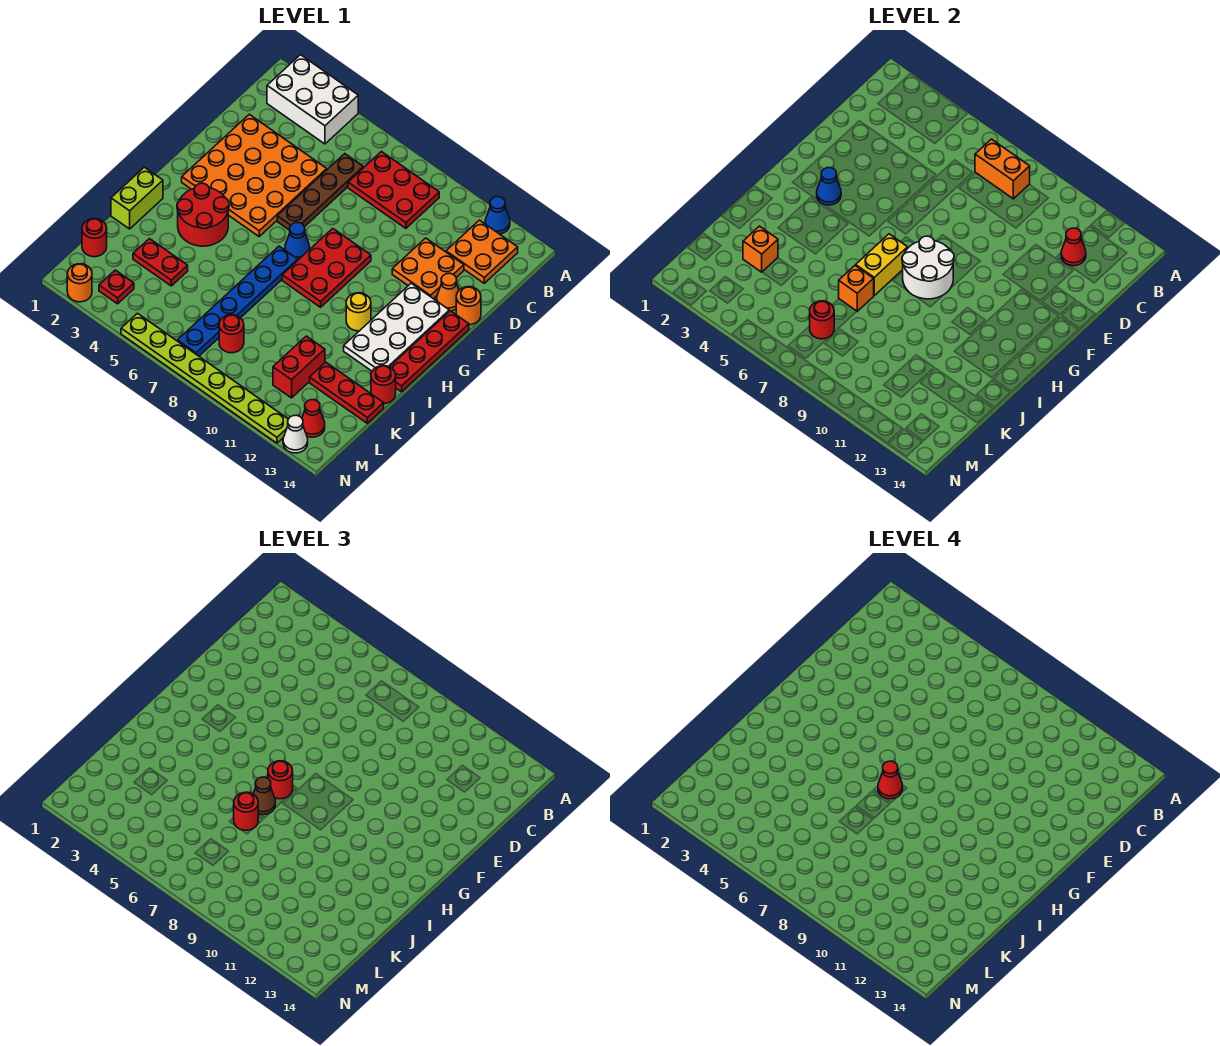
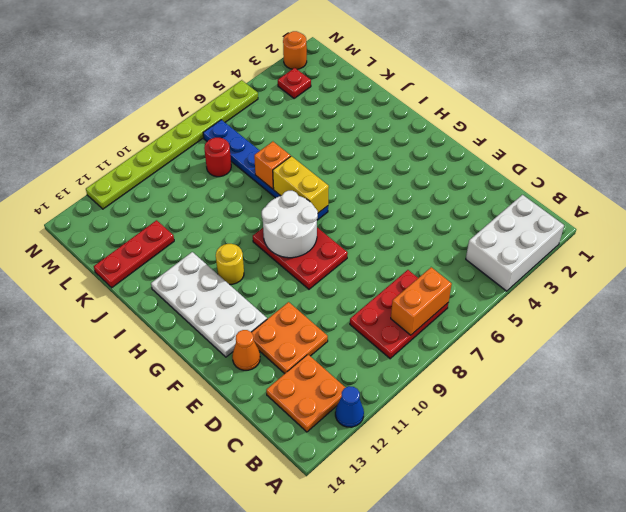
none -> brown plate C6:F6 level 1
none -> orange plate D2:G5 level 1
none -> orange round brick E14 level 1
none -> red plate F14:I14 level 1

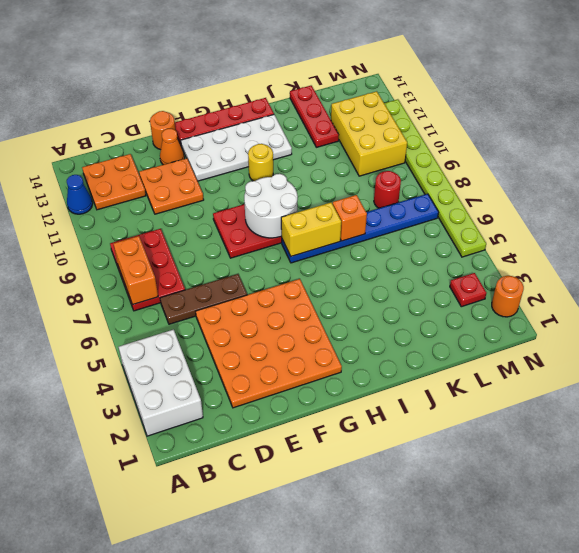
brown plate C6:E6 level 1 -> brown plate C6:F6 level 1
yellow brick L10:M12 level 1 -> red brick K11:L11 level 1
none -> blue cone G7 level 1
none -> red round brick H3:I4 level 1
none -> lime brick I1:J1 level 1
none -> red round brick J14 level 1

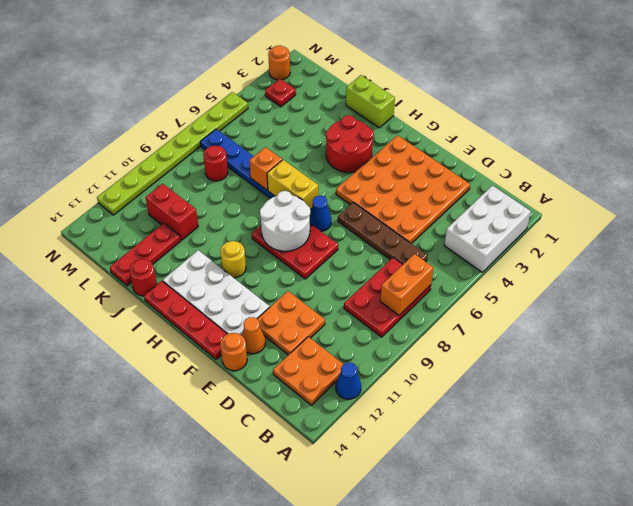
none -> red plate K3:K4 level 1
none -> red round brick L1 level 1
none -> red cone M13 level 1
none -> white cone N13 level 1

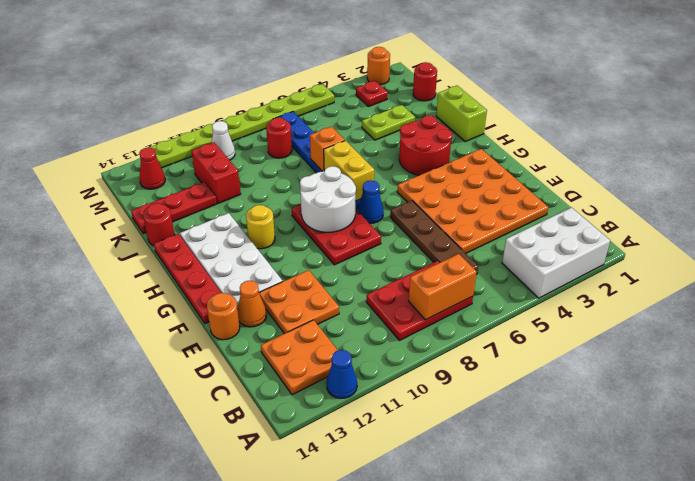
lime plate K3:K4 level 1 -> red plate K3:K4 level 1
white cone M10 level 1 -> white cone N13 level 1
none -> red cone C12 level 2
none -> blue cone G3 level 2
none -> orange brick K3 level 2
none -> red round brick L7 level 2

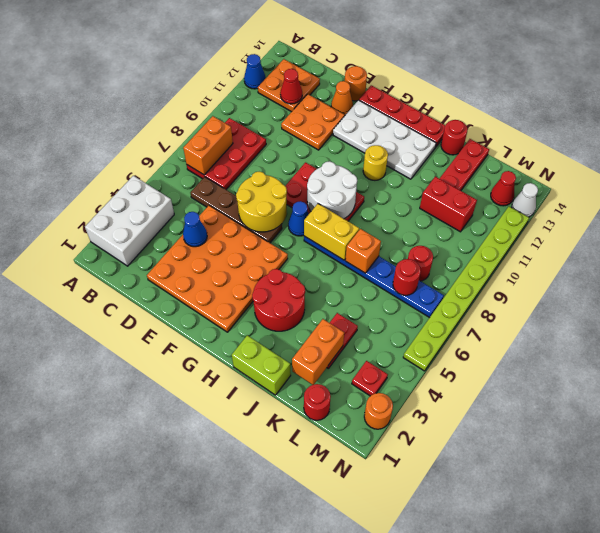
blue cone D4 level 2 -> blue cone G3 level 2
yellow round brick E6:F7 level 2 -> none
orange brick K2:K3 level 2 -> orange brick K3 level 2
none -> red round brick H7 level 3
none -> brown cone I7 level 3
none -> red round brick J7 level 3
none -> red cone H7 level 4

